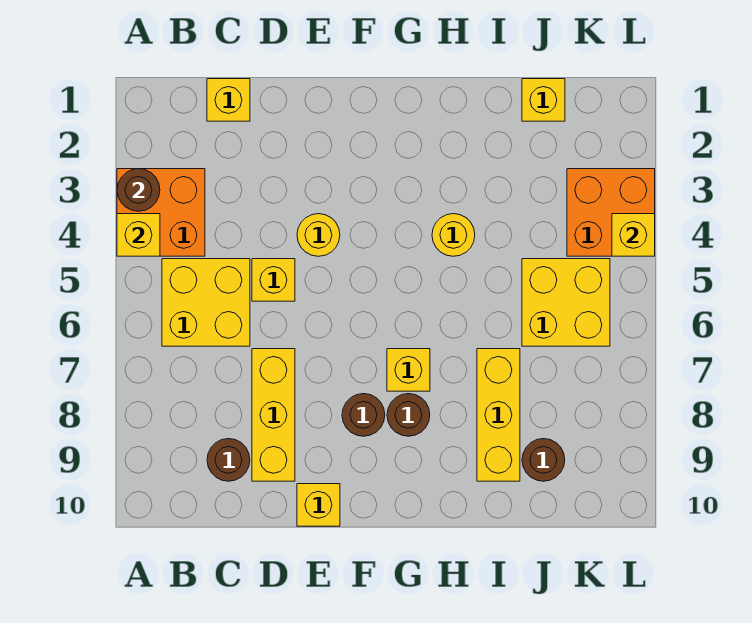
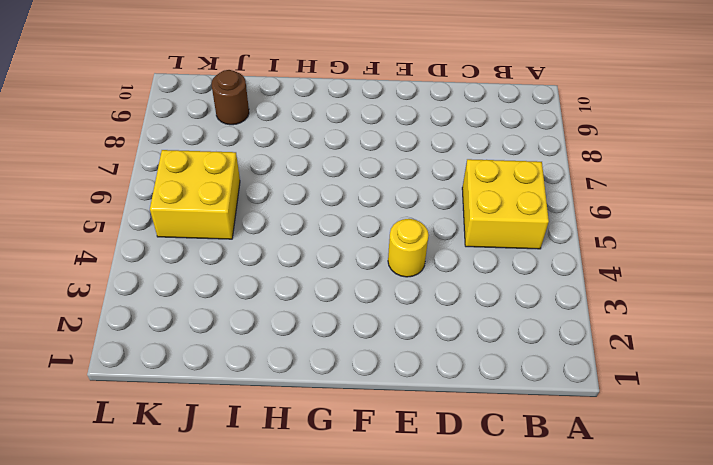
none -> orange brick A3:B4 level 1
none -> yellow brick C1 level 1
none -> brown round brick C9 level 1

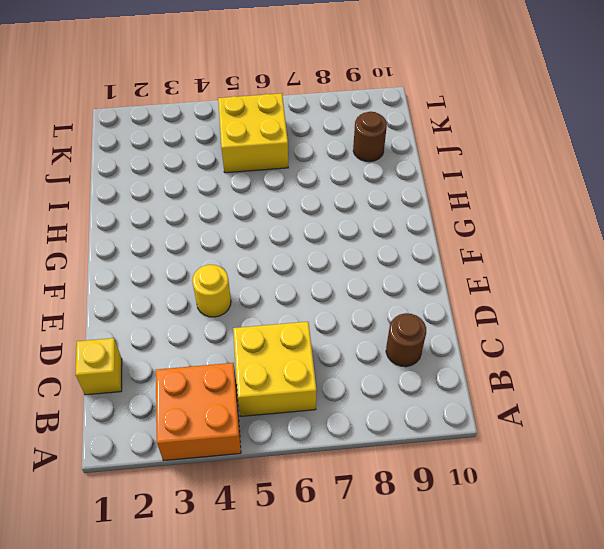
none -> yellow brick D5 level 1
none -> yellow brick D7:D9 level 1
none -> yellow brick E10 level 1

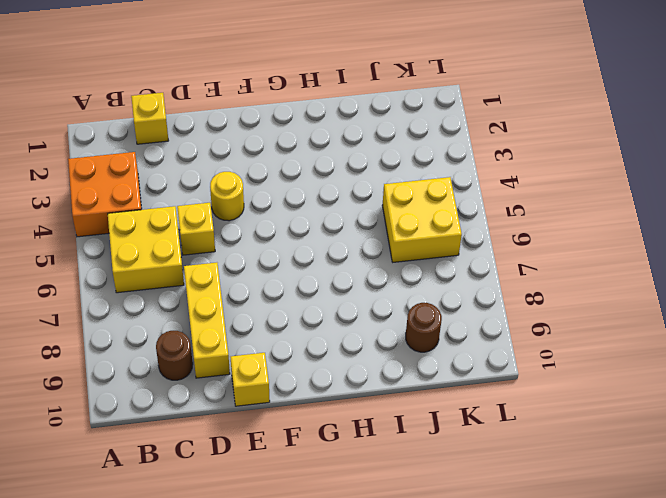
none -> brown round brick F8 level 1
none -> yellow brick G7 level 1
none -> brown round brick G8 level 1

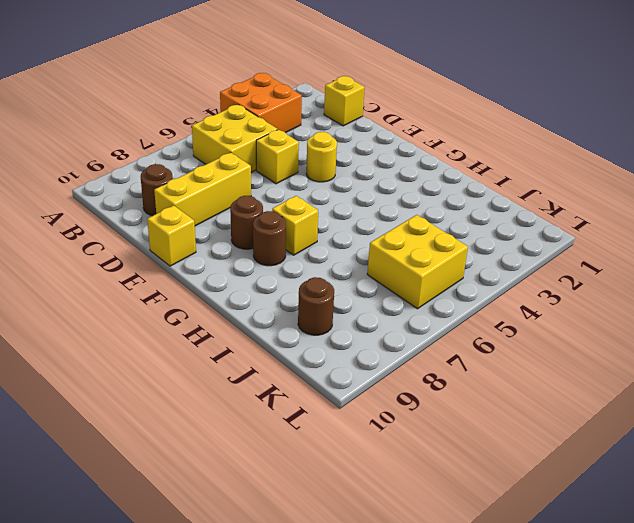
none -> yellow round brick H4 level 1
none -> yellow brick I7:I9 level 1
none -> yellow brick J1 level 1

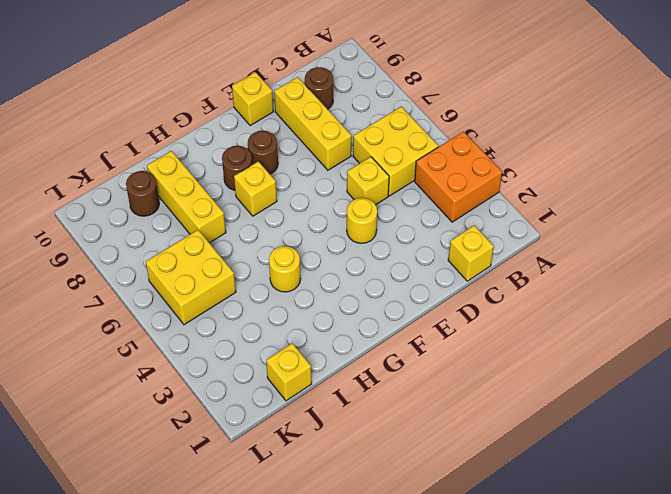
none -> orange brick K3:L4 level 1
none -> brown round brick A3 level 2
none -> yellow brick A4 level 2

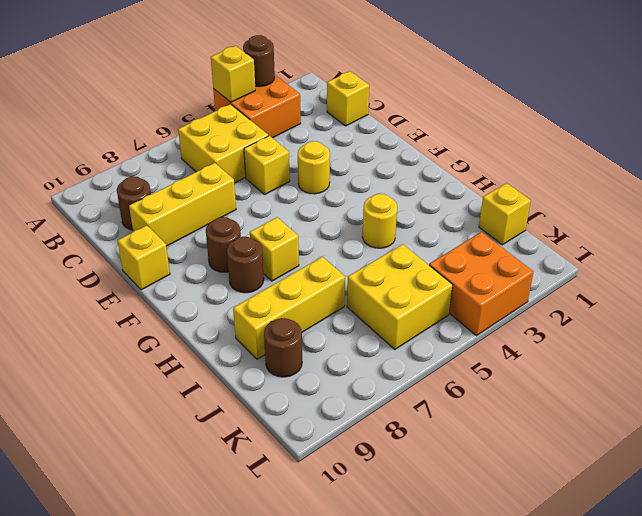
none -> yellow brick L4 level 2

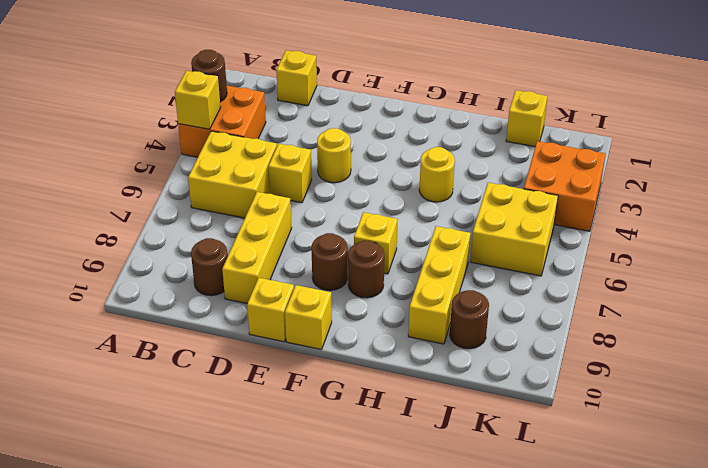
yellow brick F10 level 1 -> yellow brick L4 level 2

